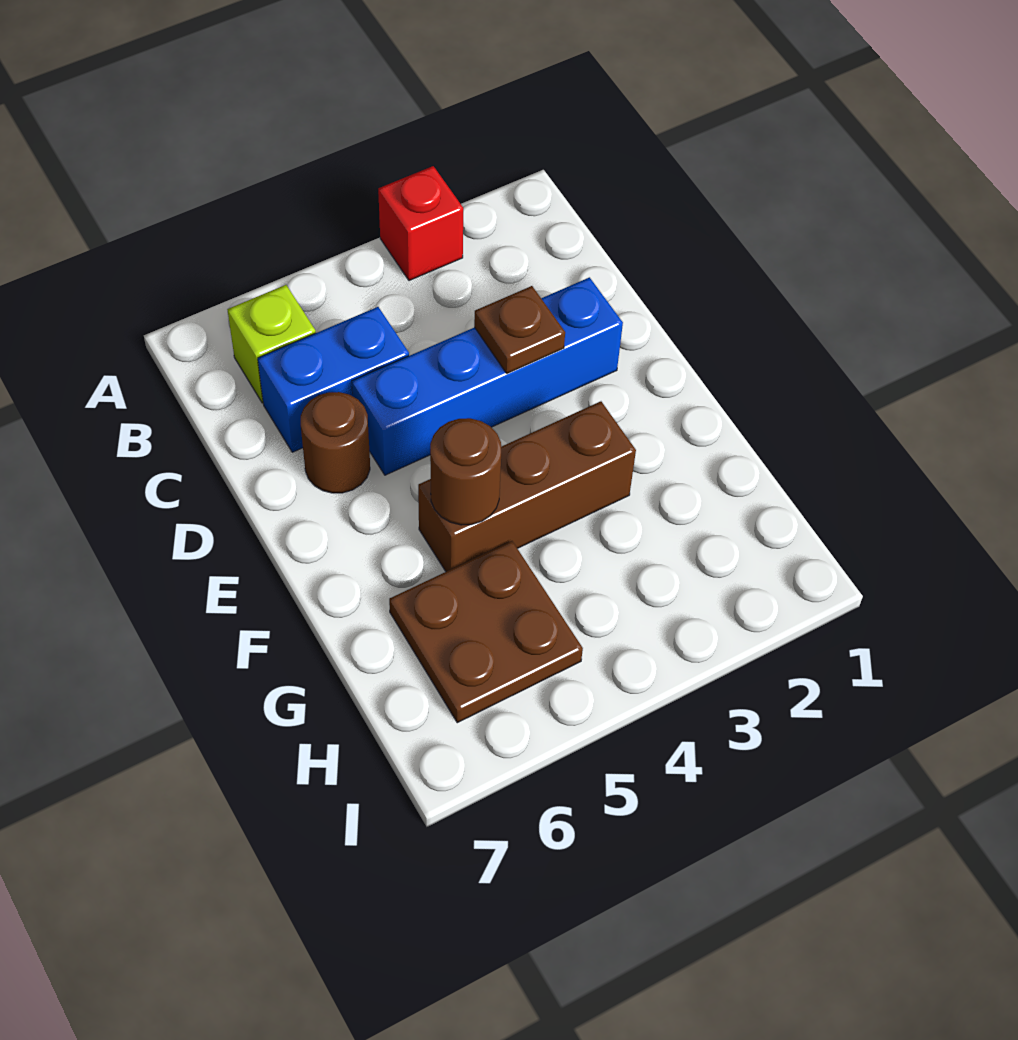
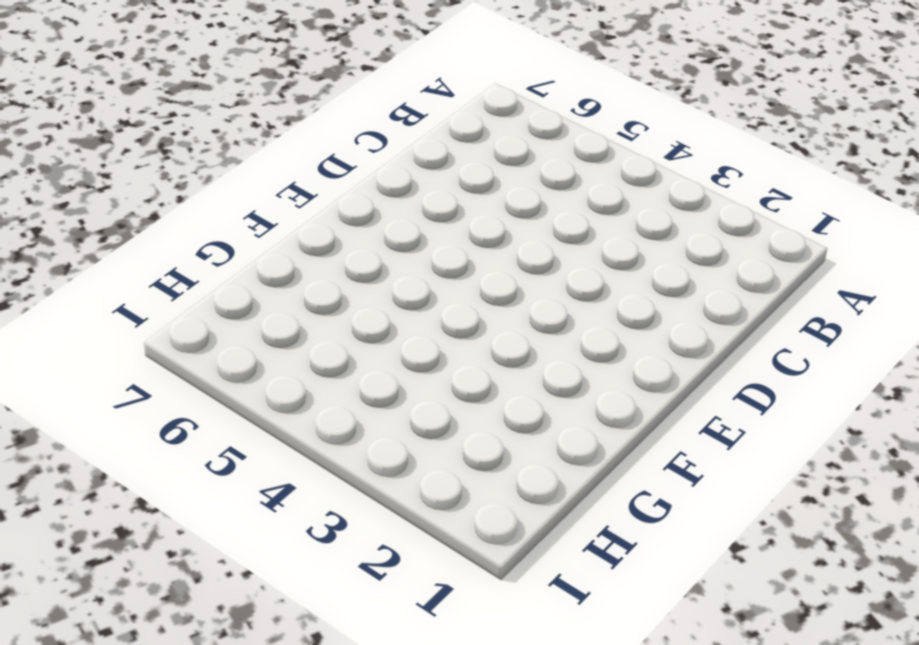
none -> red brick A3 level 1
none -> lime brick B6 level 1

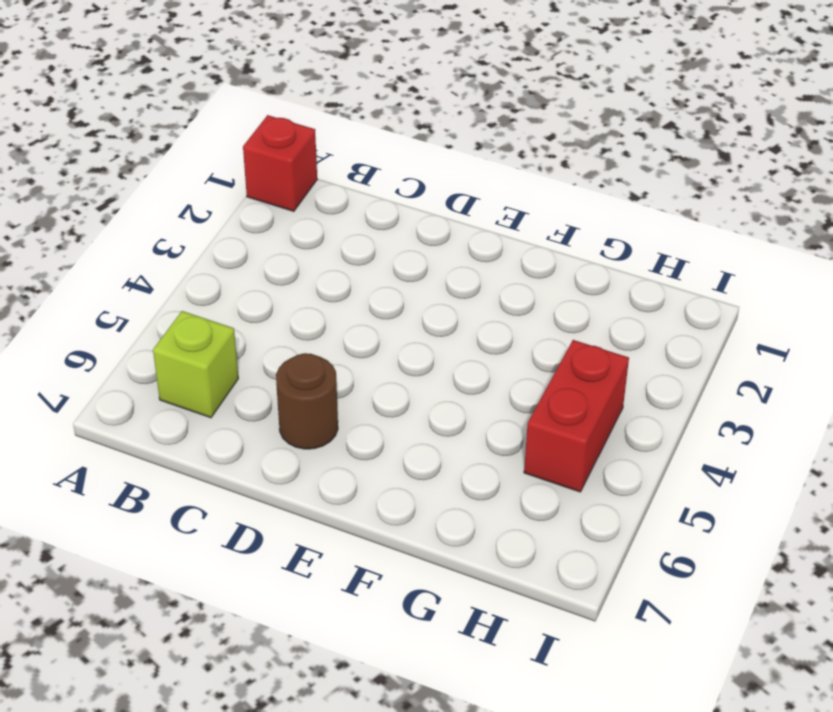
red brick A1 level 1 -> red brick A3 level 1
red brick H4:H5 level 1 -> brown plate G5:H6 level 1
none -> blue brick C5:C6 level 1
none -> blue brick D2:D5 level 1

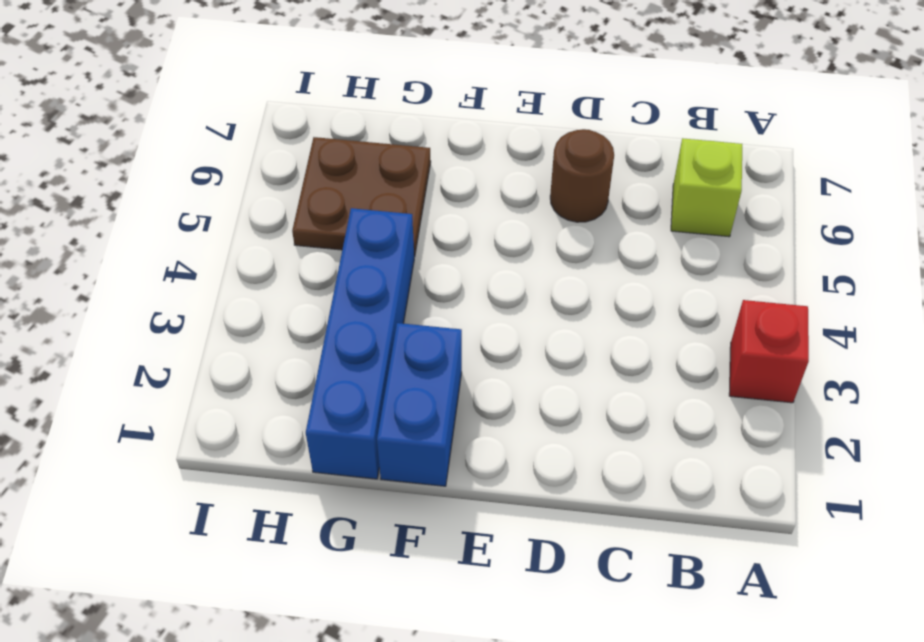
blue brick F1:F2 level 1 -> blue brick C5:C6 level 1
blue brick G1:G4 level 1 -> blue brick D2:D5 level 1
none -> brown brick F3:F5 level 1
none -> brown plate D3 level 2

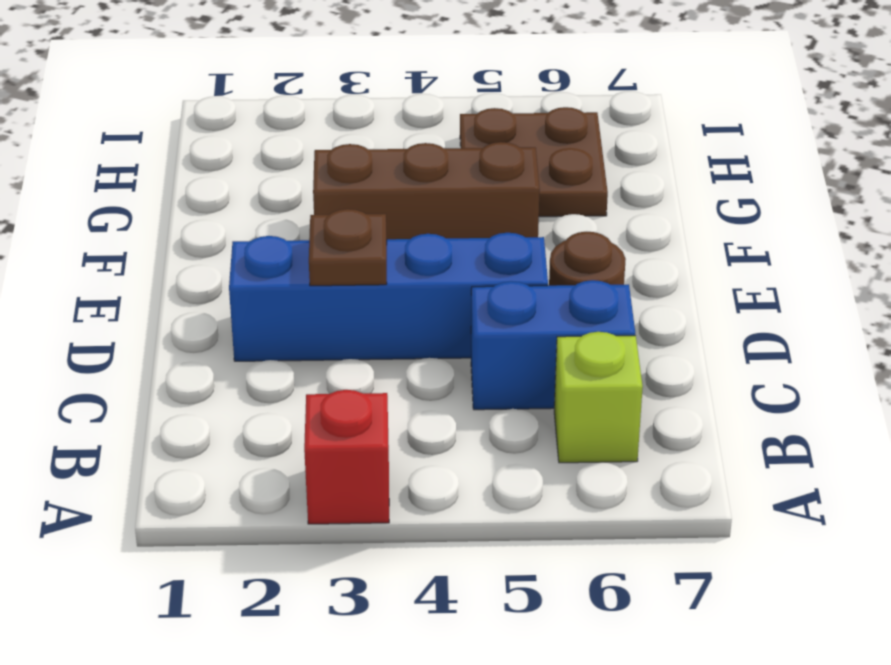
none -> brown round brick F5 level 2

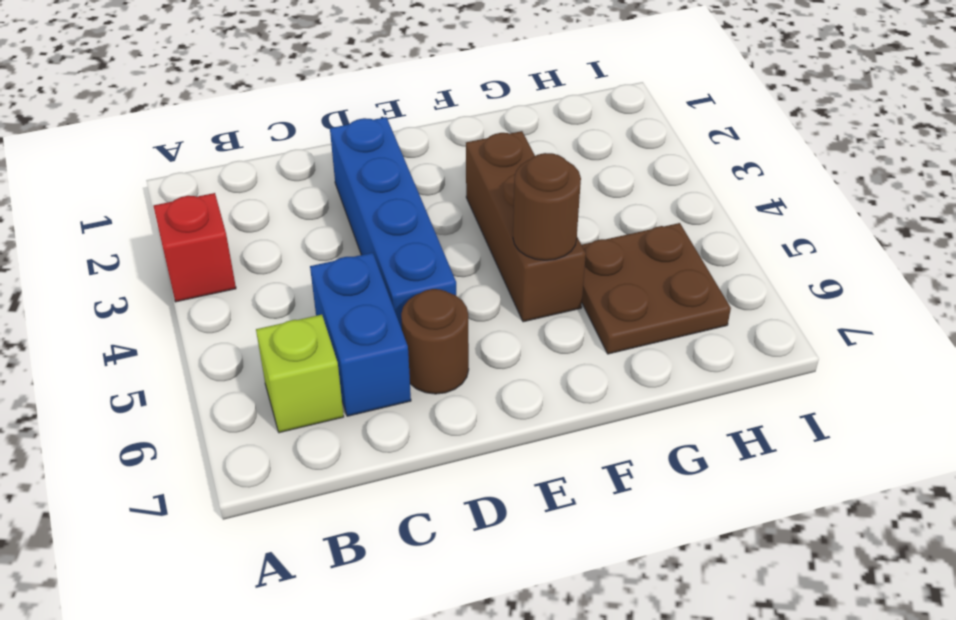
none -> brown plate D3 level 2

